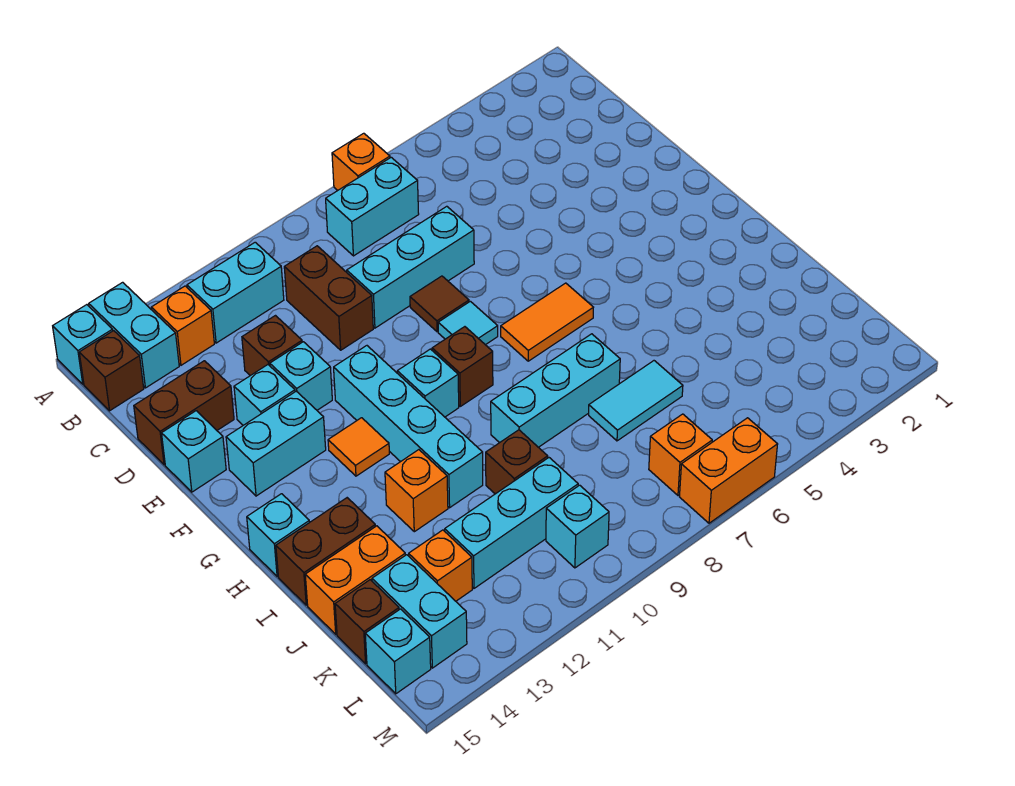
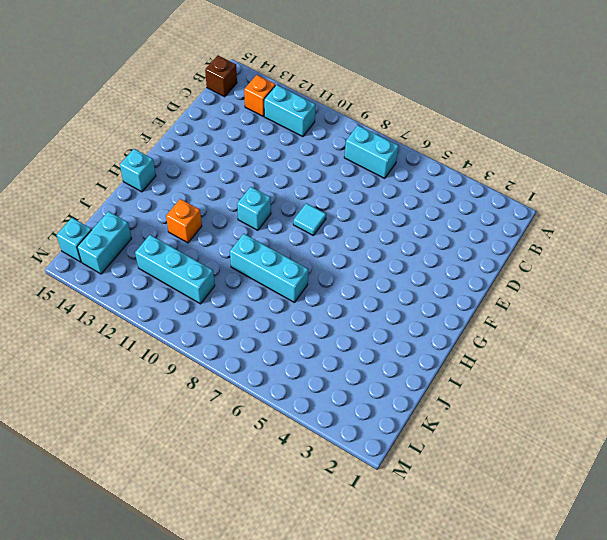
none -> orange brick A7 level 1
none -> cyan brick A14:B14 level 1
none -> cyan brick A15 level 1
none -> brown brick C10:D10 level 1

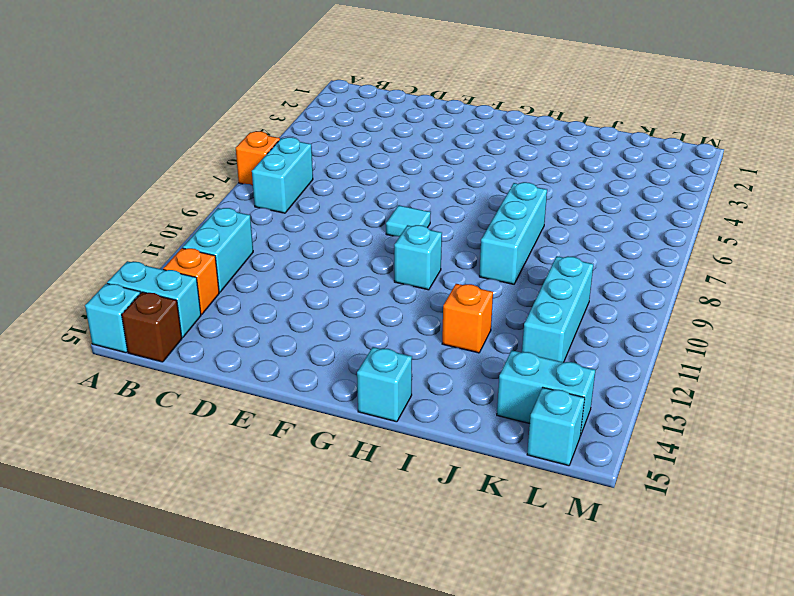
none -> brown brick C10:D10 level 1
none -> cyan brick D7:D9 level 1
none -> brown brick D12 level 1
none -> brown brick D14:D15 level 1

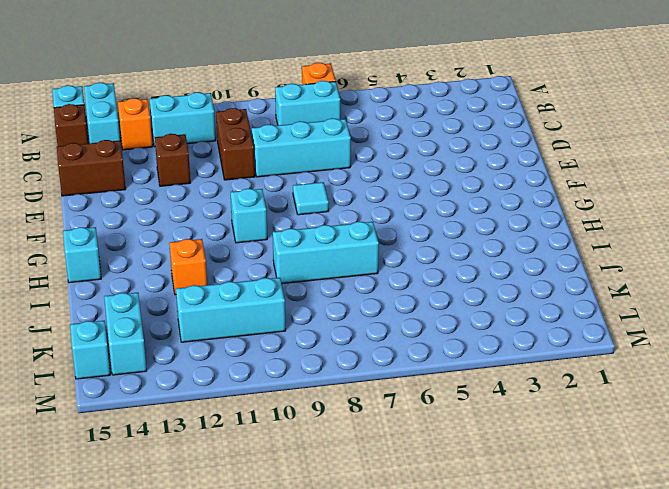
none -> brown tile E8 level 1
none -> cyan brick E12 level 1
none -> cyan brick E13 level 1
none -> cyan brick E15 level 1

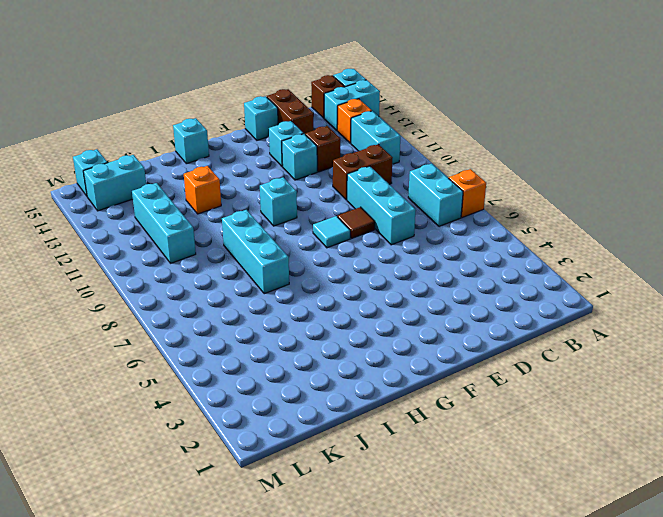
none -> cyan brick F11:I11 level 1
none -> cyan brick F13:F14 level 1
none -> orange tile G6:G7 level 1
none -> brown brick G9 level 1

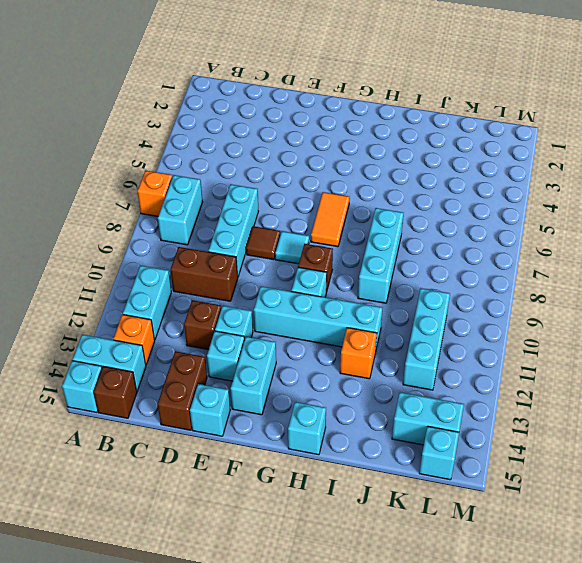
none -> orange tile G12 level 1
none -> brown brick I14:I15 level 1
none -> cyan tile J6:J7 level 1
none -> brown brick J10 level 1

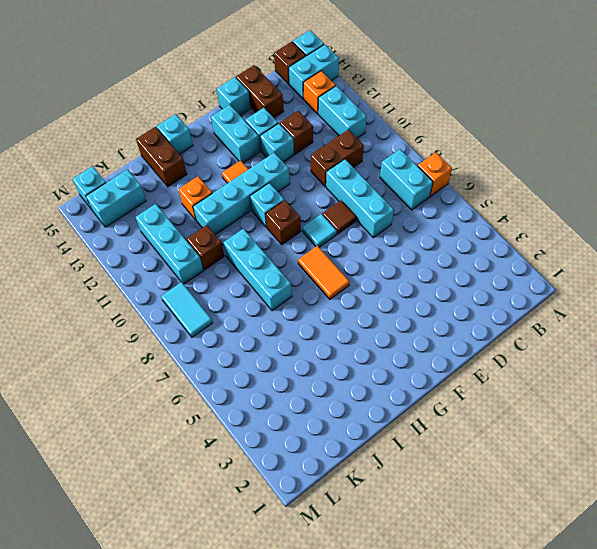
cyan tile L8:L9 level 1 -> cyan tile J6:J7 level 1
none -> orange brick J14:J15 level 1
none -> orange brick K13 level 1
none -> brown brick K15 level 1
none -> orange brick L7 level 1

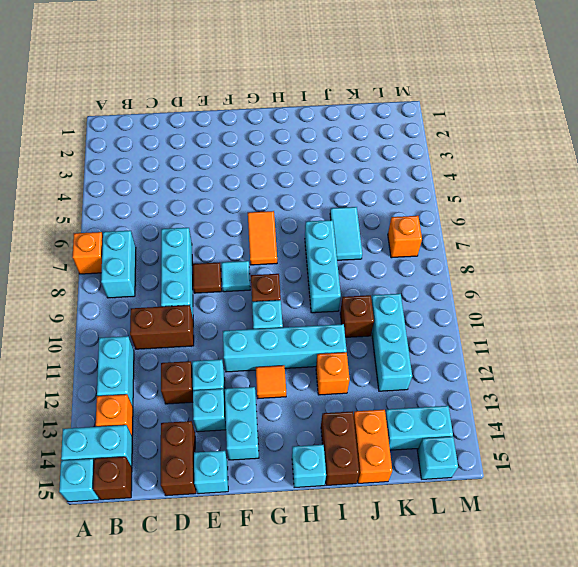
none -> orange brick K13 level 1
none -> brown brick K15 level 1
none -> cyan brick L10 level 1
none -> orange brick M6:M7 level 1

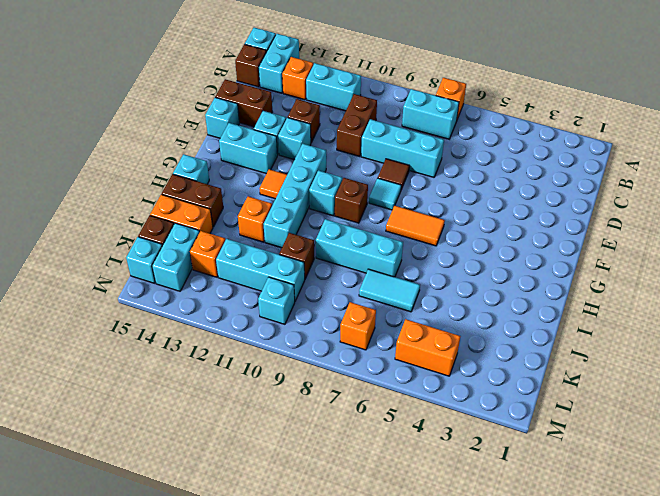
orange brick L4:L5 level 1 -> orange brick M6:M7 level 1

